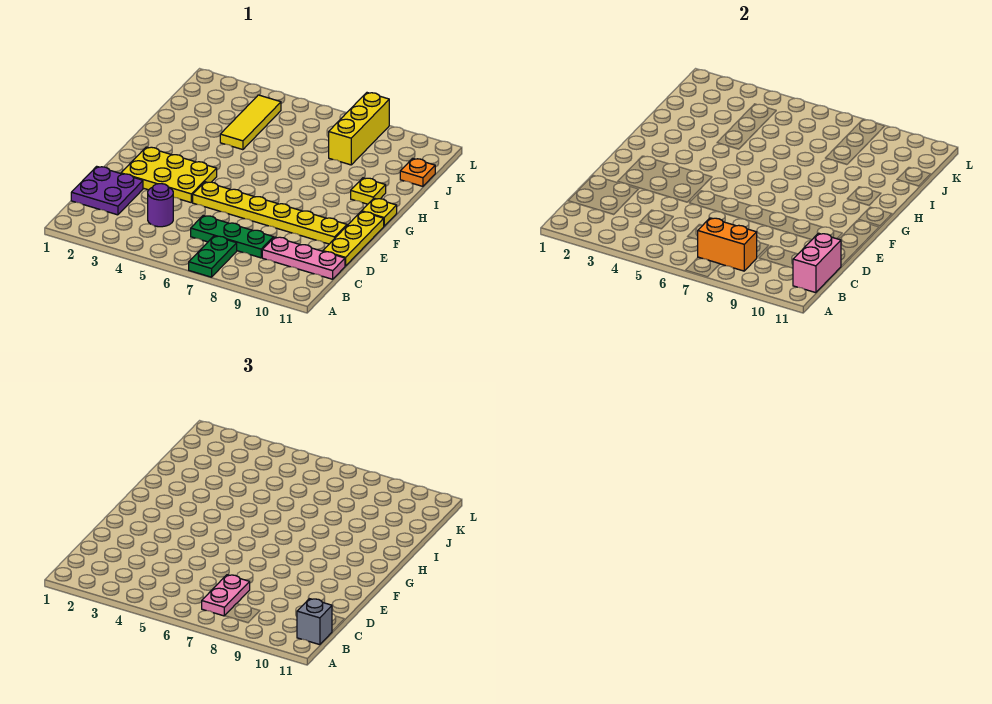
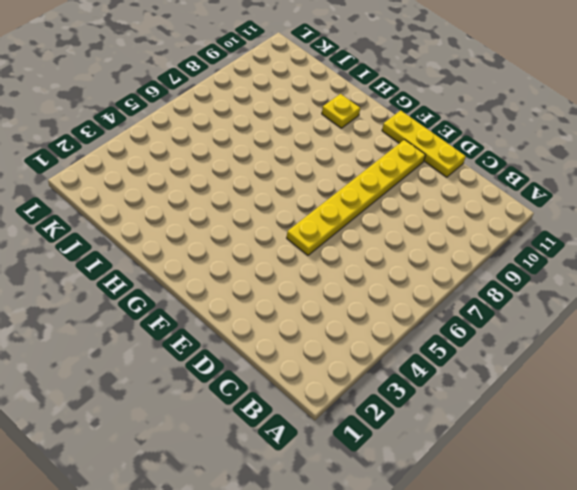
none -> green plate A7:B7 level 1
none -> purple plate C1:D2 level 1
none -> purple round brick C4 level 1

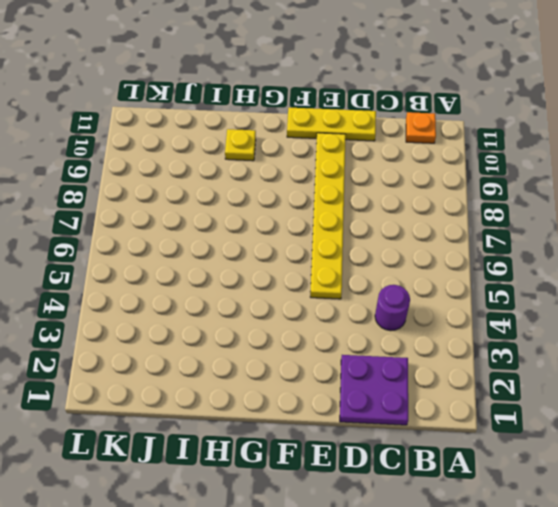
orange plate B11 level 1 -> orange plate J11 level 1
none -> green plate A7:B7 level 1
none -> green plate C6:C8 level 1
none -> pink plate C9:C11 level 1

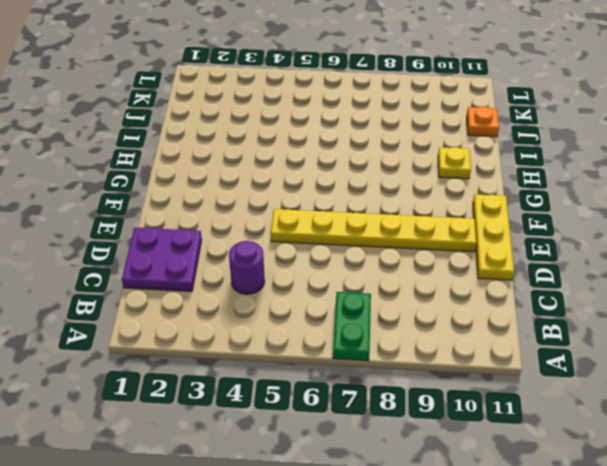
none -> green plate C6:C8 level 1
none -> pink plate C9:C11 level 1
none -> yellow plate E2:F4 level 1

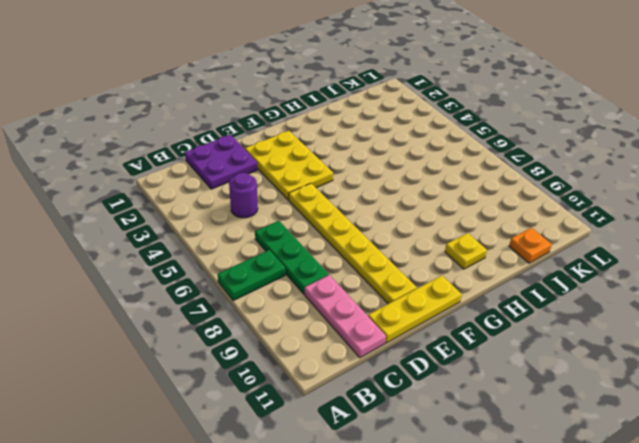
none -> yellow plate G11 level 1
none -> yellow tile I4:K4 level 1
none -> yellow brick J8:L8 level 1

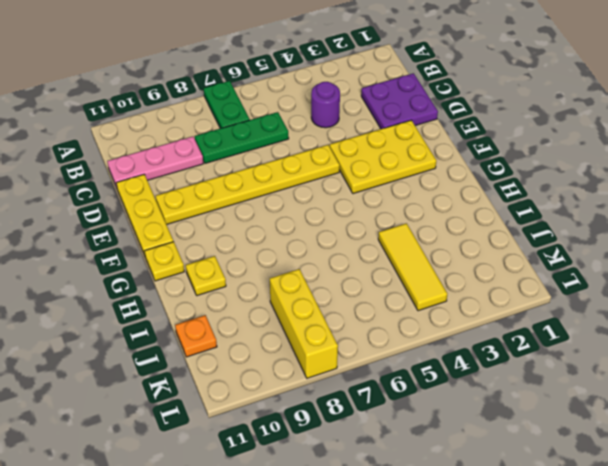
none -> orange brick B7:B8 level 2
none -> pink brick B11:C11 level 2
none -> pink plate B7:C7 level 3

